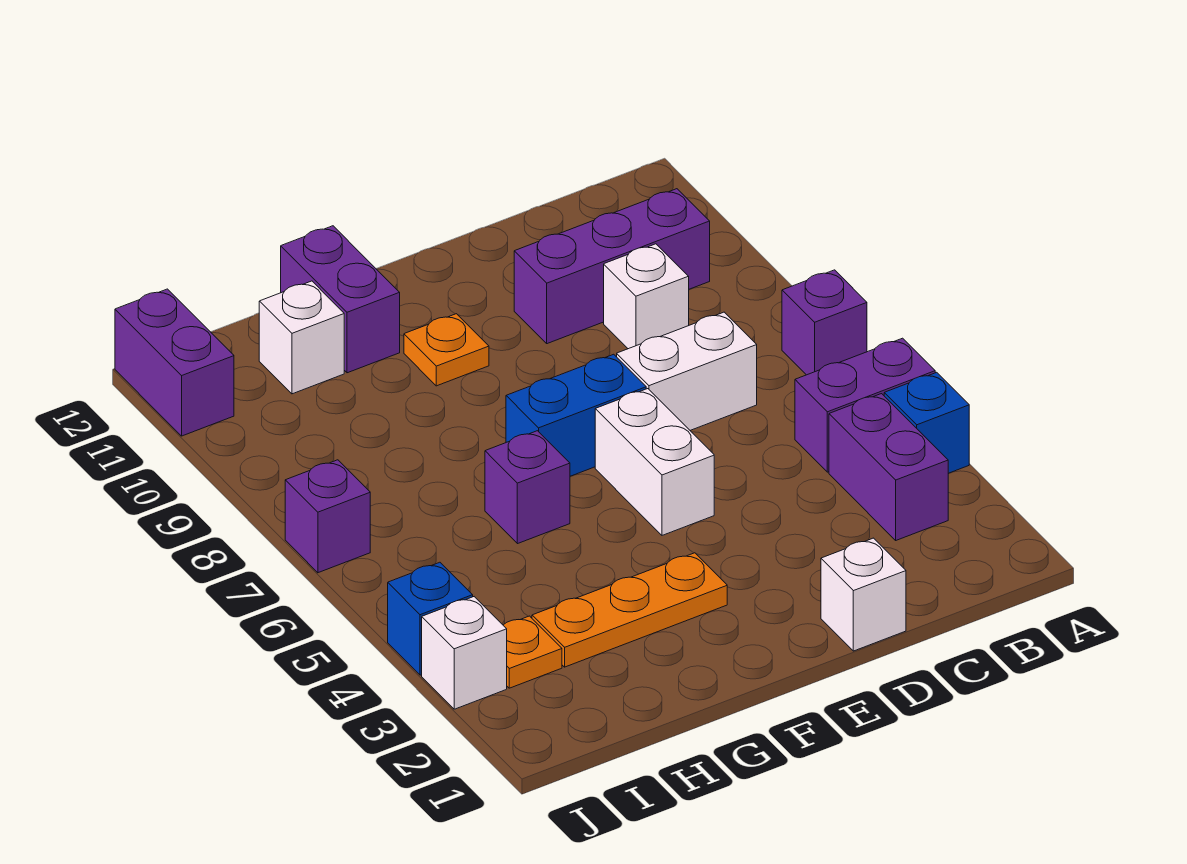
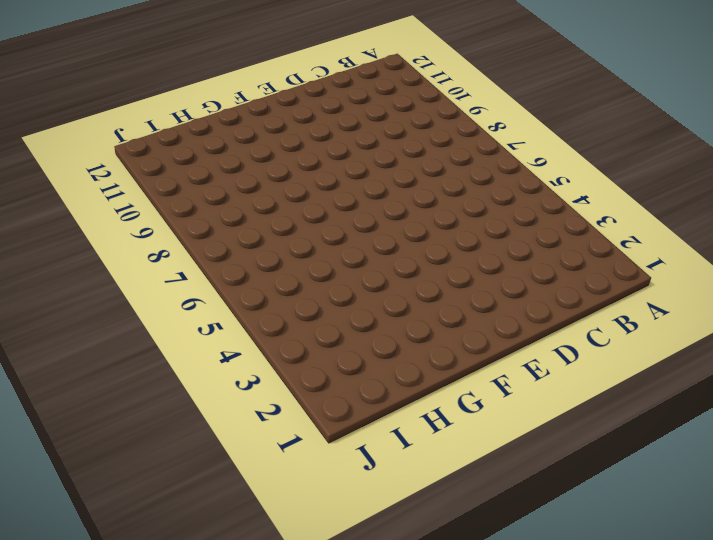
none -> blue brick A4 level 1
none -> purple brick A5:B5 level 1
none -> purple brick A7 level 1

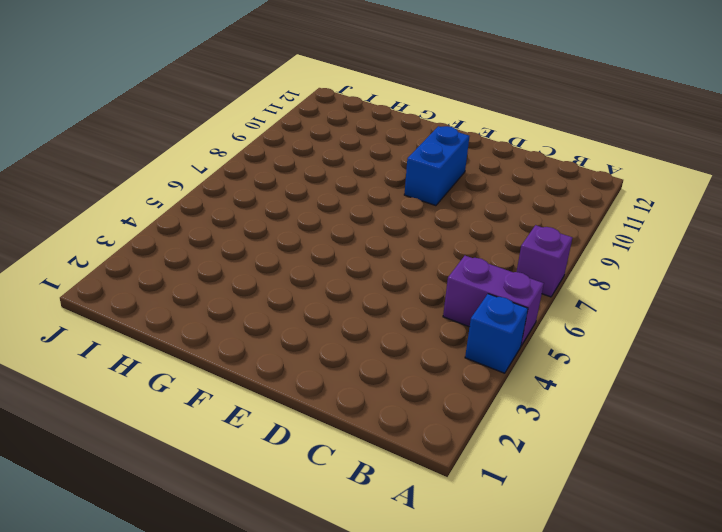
blue brick E9:E10 level 1 -> blue brick E7:F7 level 1
none -> purple brick B3:B4 level 1
none -> purple brick B10:D10 level 1
none -> white brick C7:D7 level 1

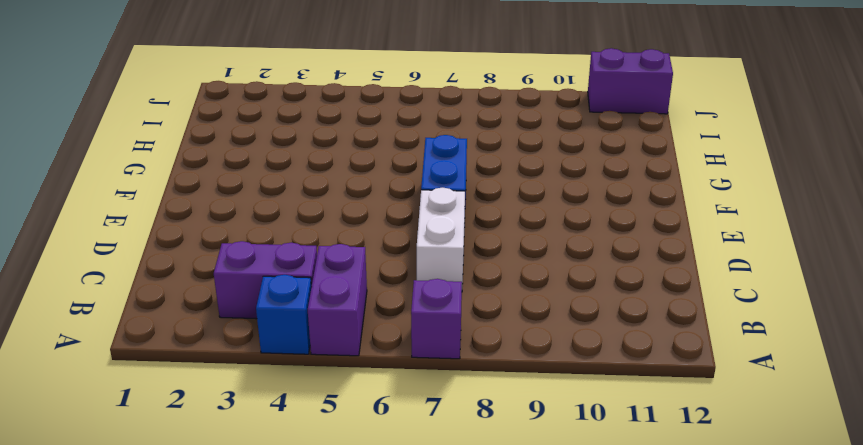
none -> purple brick B10:D10 level 1
none -> white brick C9 level 1
none -> white brick D1 level 1

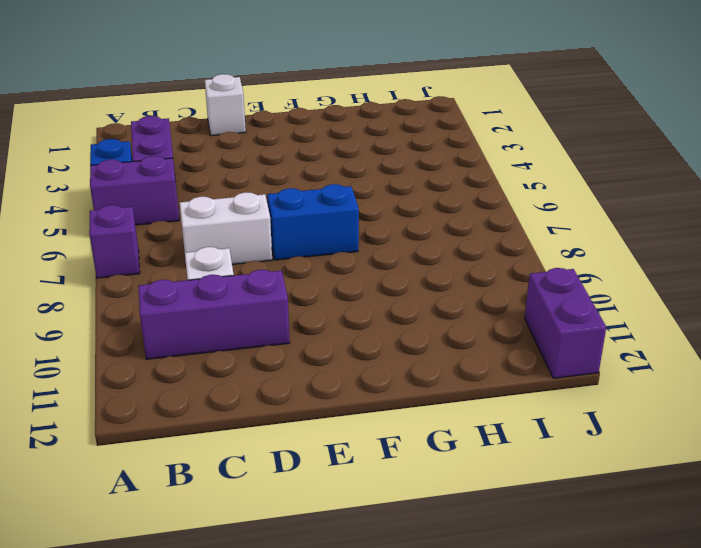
none -> white brick E5:E6 level 1
none -> orange plate F3:H3 level 1
none -> orange plate F10 level 1

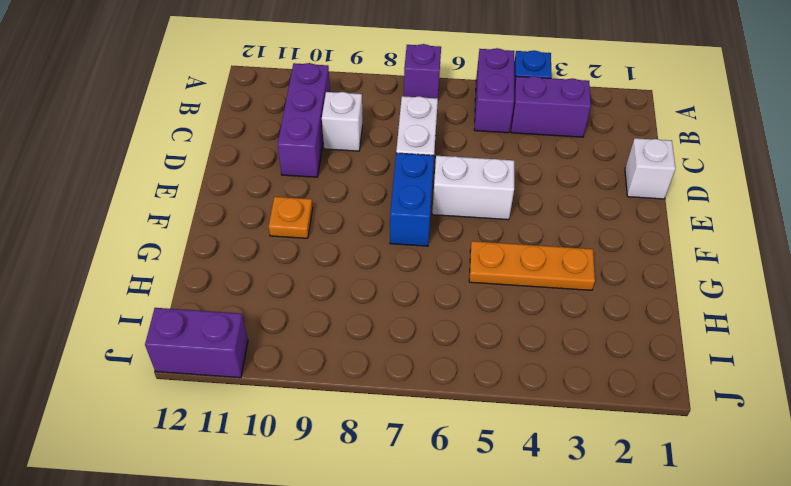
orange plate G3:G5 level 1 -> orange plate F3:H3 level 1
none -> purple brick G6 level 1
none -> purple brick G11:G12 level 1
none -> white brick H11 level 1

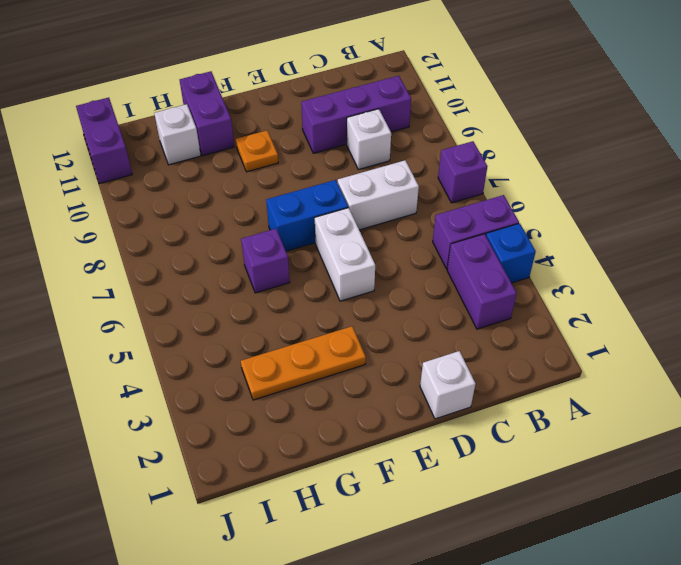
none -> orange plate I3 level 1
none -> white brick J3 level 1
none -> blue brick J4 level 1

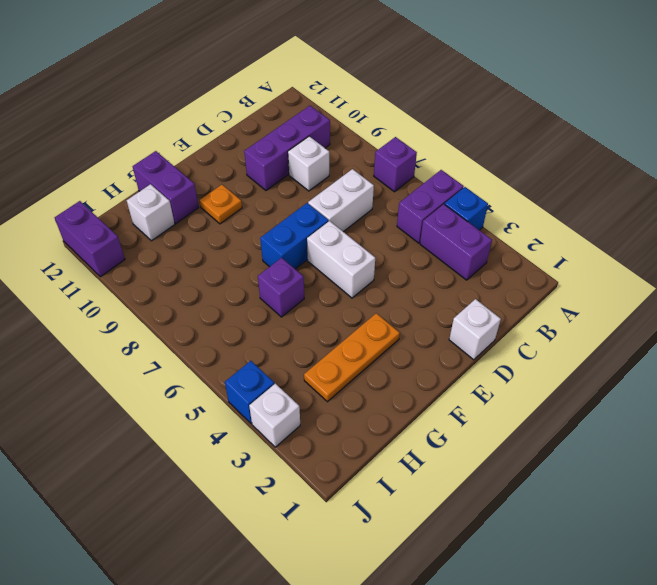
none -> orange plate I3 level 1
none -> purple brick J7 level 1

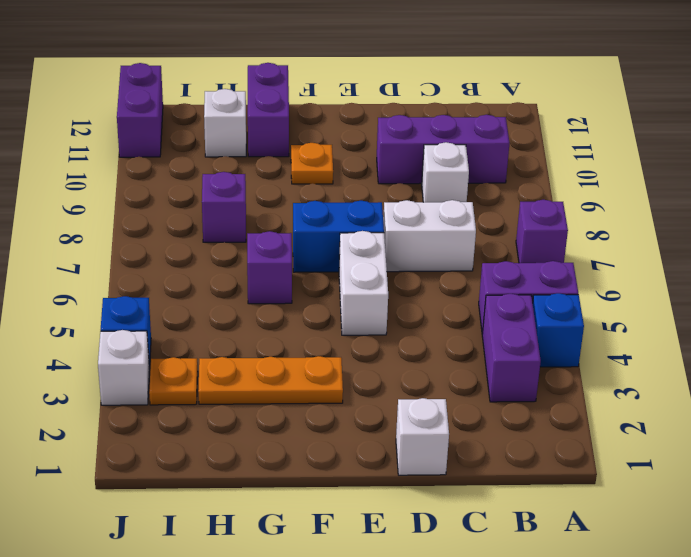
purple brick H8 level 1 -> purple brick J7 level 1

